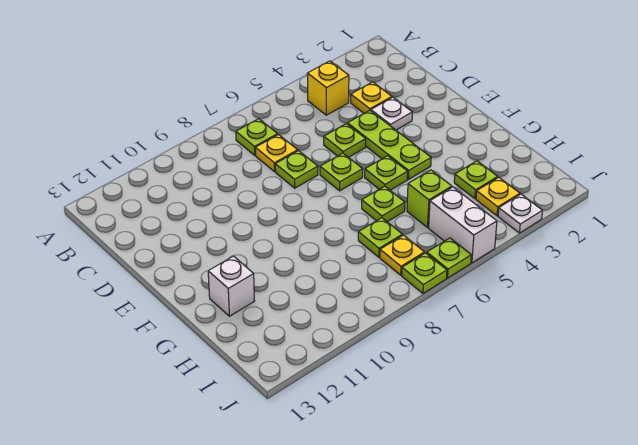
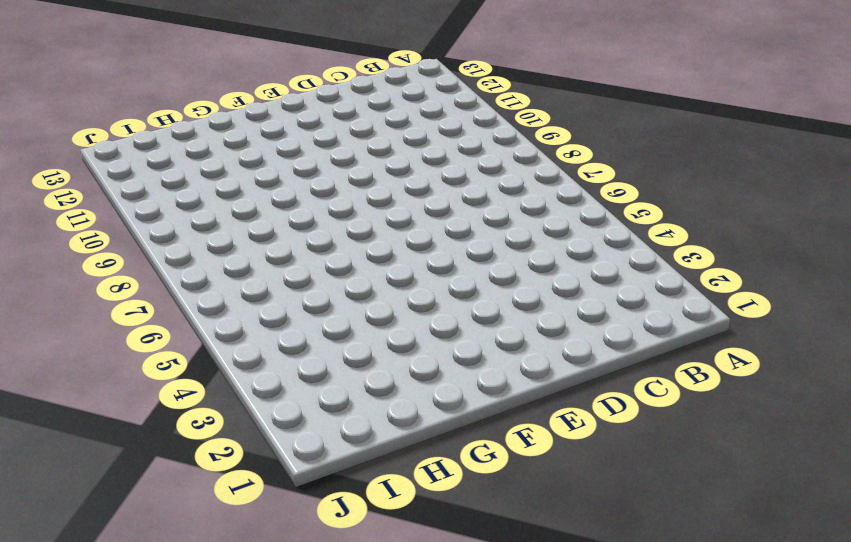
none -> yellow brick B4 level 1
none -> lime plate B7 level 1
none -> yellow plate C3 level 1

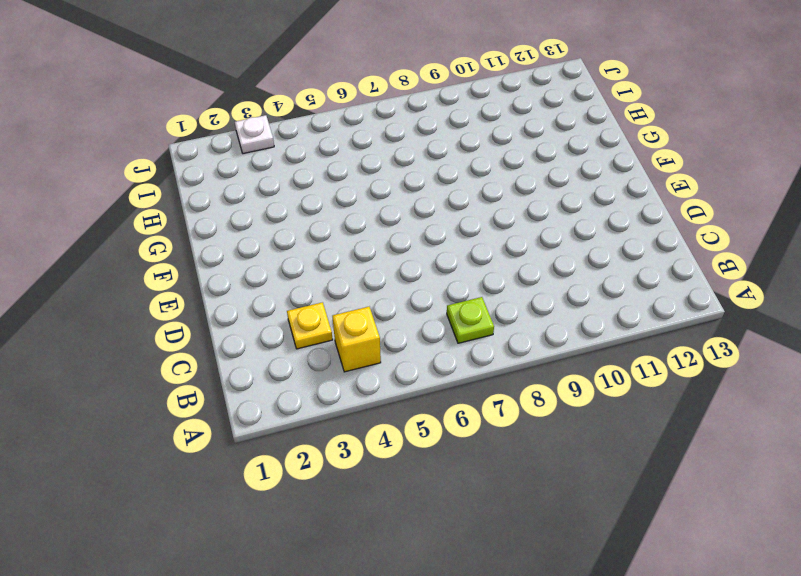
none -> yellow plate C7 level 1
none -> white plate D3 level 1
none -> lime plate D4:F4 level 1

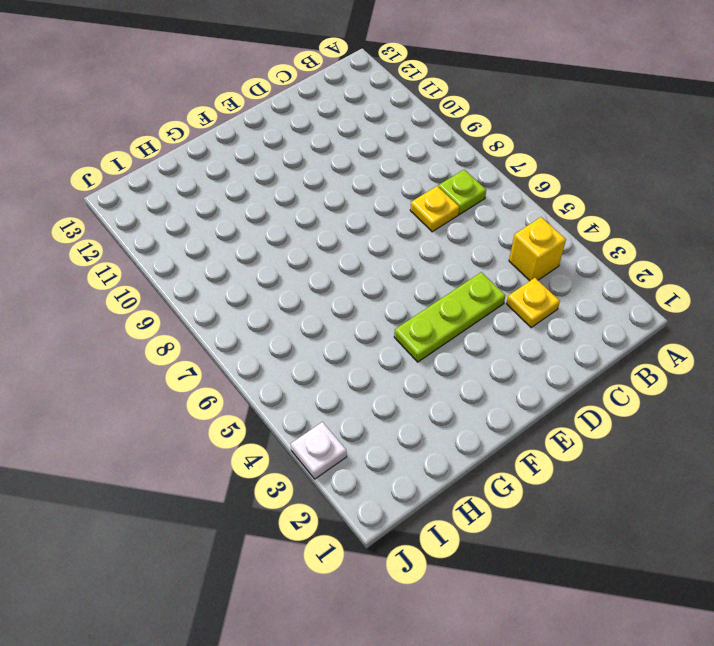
none -> white plate D3 level 1
none -> lime plate D5 level 1
none -> lime plate D7 level 1

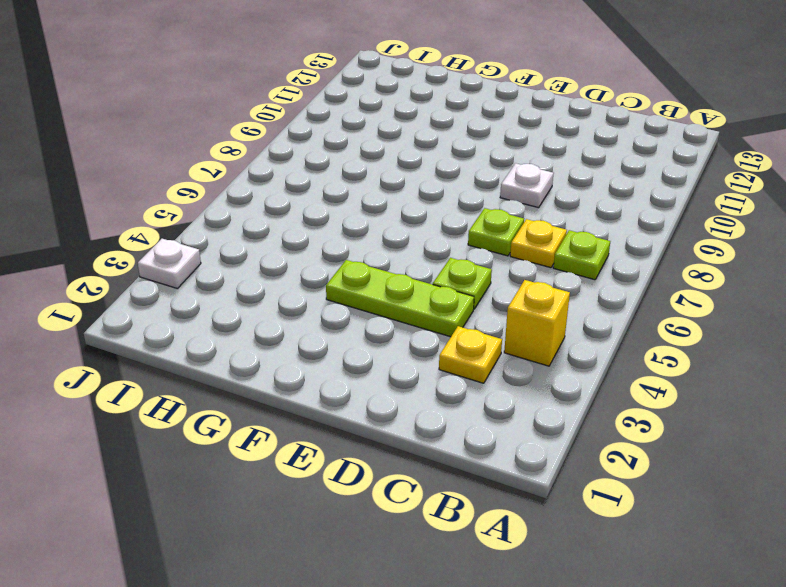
white plate D9 level 1 -> white plate D3 level 1
none -> lime plate E6 level 1
none -> lime plate F5 level 1
none -> lime plate G6 level 1

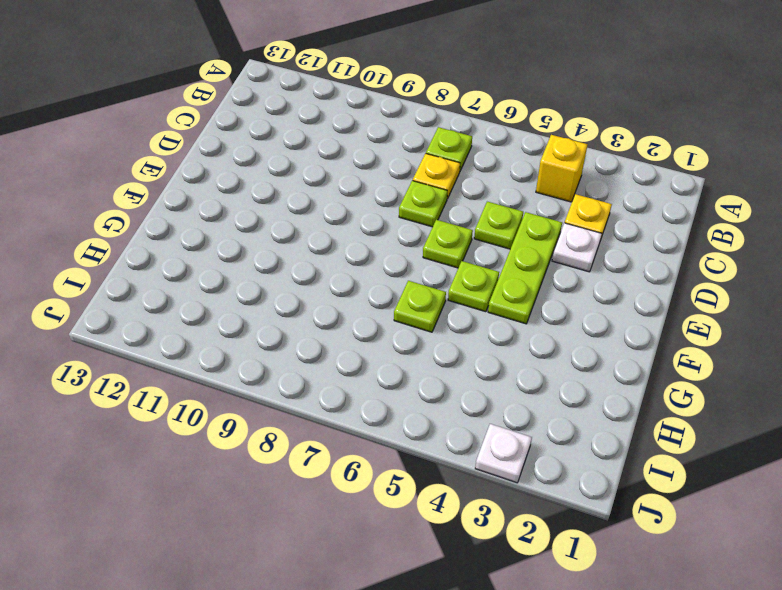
none -> white brick G12 level 1
none -> lime plate H3 level 1
none -> lime brick H5 level 1

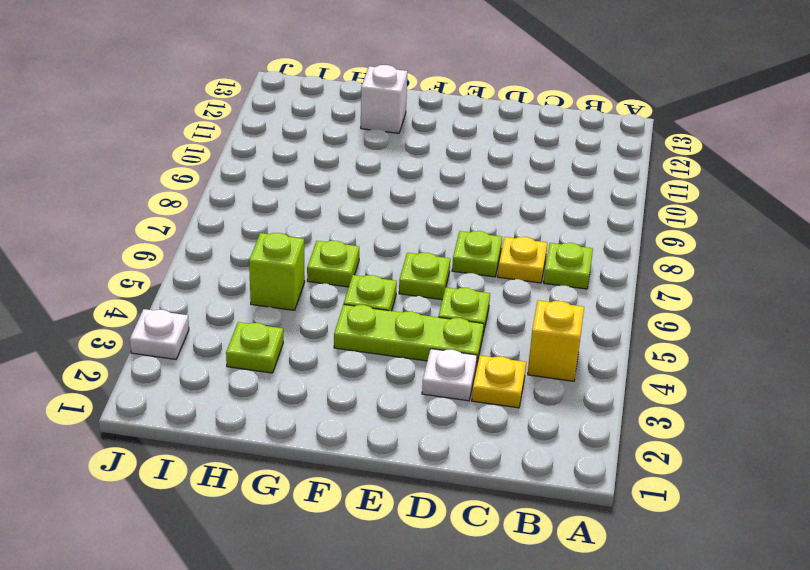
none -> lime plate H7 level 1
none -> yellow plate I3 level 1
none -> white brick I5:J5 level 1

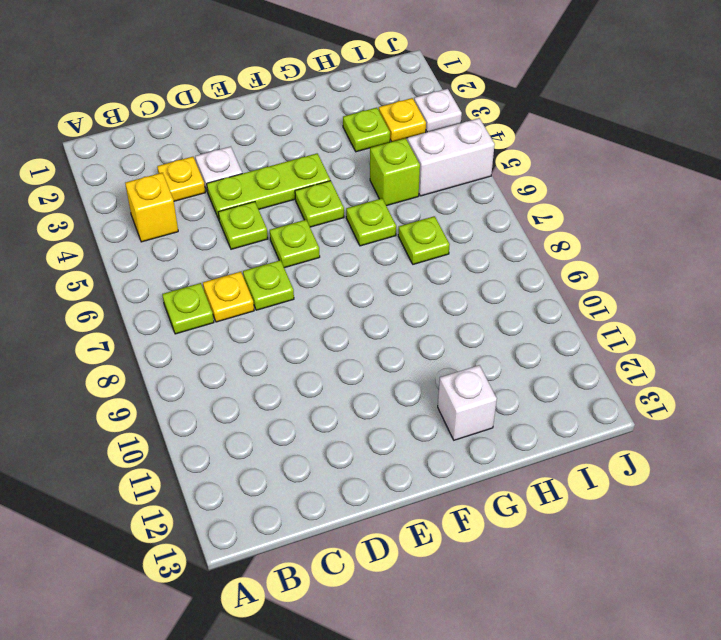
none -> yellow plate I7 level 1
none -> lime plate J6 level 1
none -> lime plate J7 level 1

